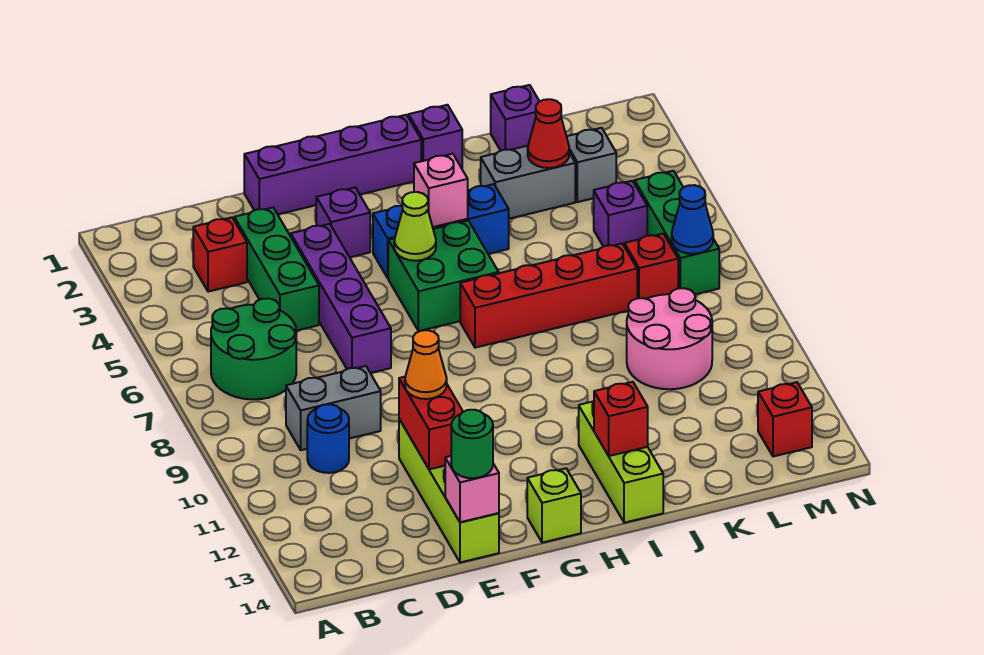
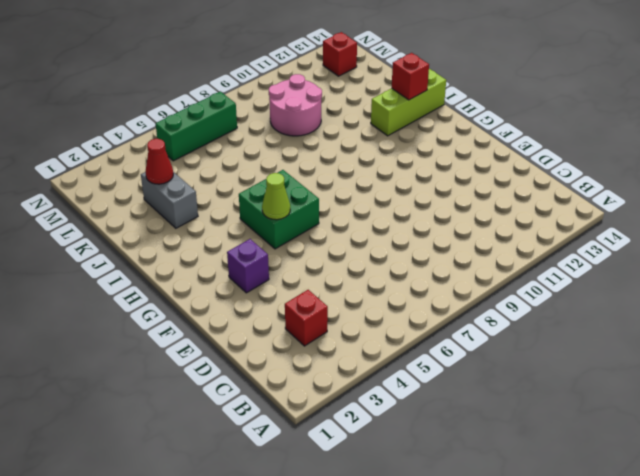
none -> green round brick B6:C7 level 1
none -> grey brick C9:D9 level 1
none -> blue round brick C10 level 1
none -> green brick D3:D5 level 1

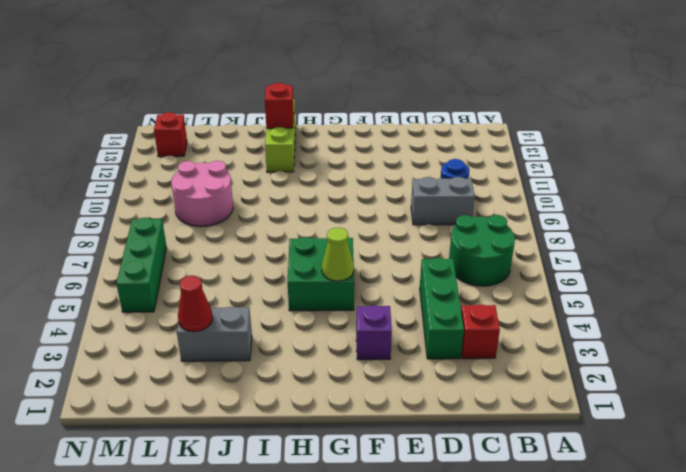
none -> purple brick E1:H1 level 1
none -> purple brick E4:E7 level 1
none -> lime brick E11:E14 level 1
none -> blue brick G4:I4 level 1

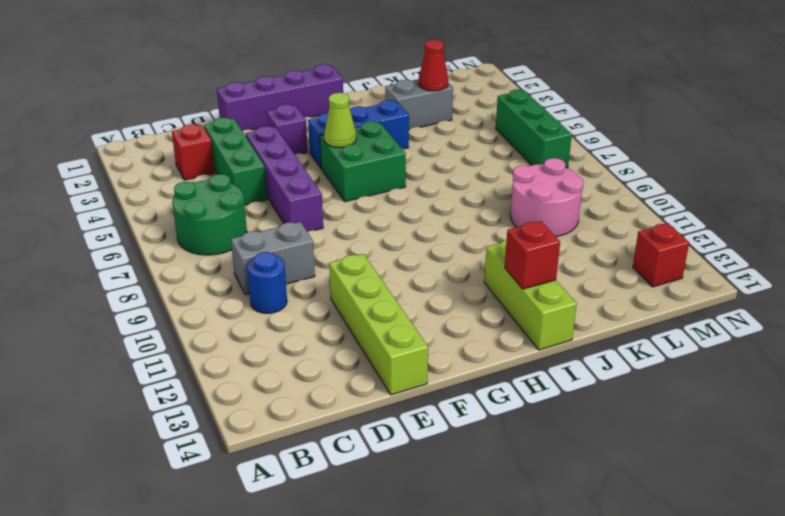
none -> lime brick G14 level 1
none -> red brick H7:K7 level 1
none -> purple brick I1 level 1
none -> purple brick K1 level 1

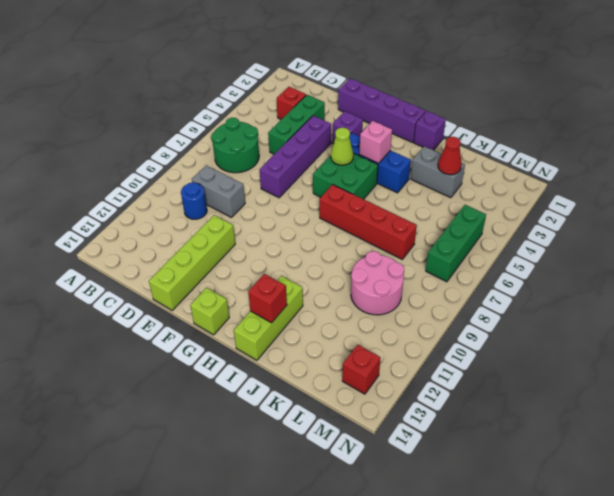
none -> purple brick K1 level 1
none -> grey brick L3 level 1
none -> purple brick L5 level 1
none -> red brick L7 level 1

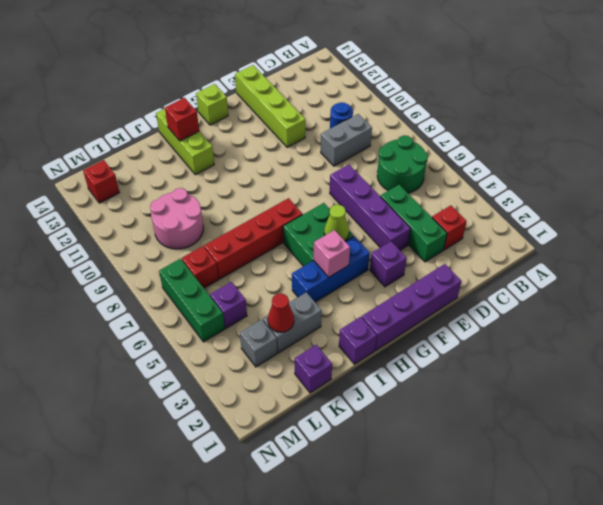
none -> red brick E11:E12 level 2
none -> pink brick E14 level 2
none -> blue cone M7 level 2
none -> orange cone E11 level 3

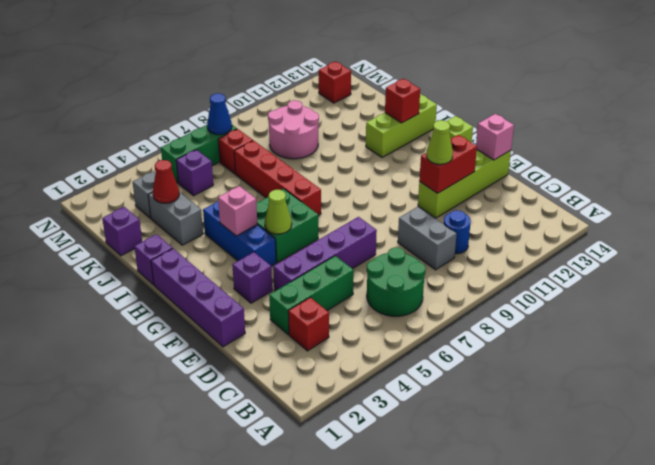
lime cone E11 level 3 -> orange cone E11 level 3
none -> green round brick E14 level 3

